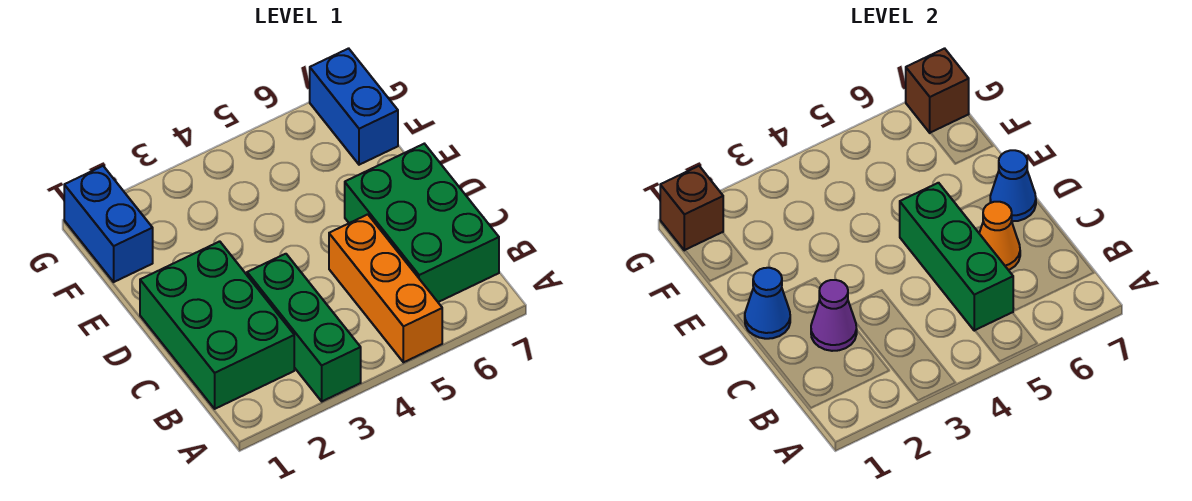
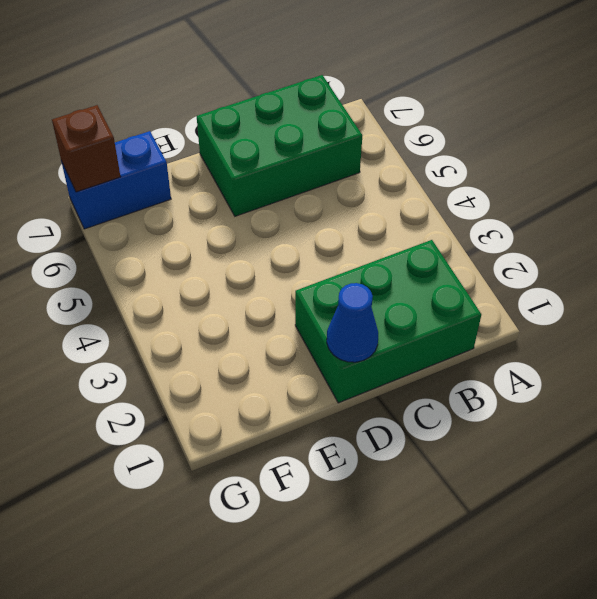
none -> green brick A3:C3 level 1
none -> orange brick A5:C5 level 1
none -> blue brick F1:G1 level 1

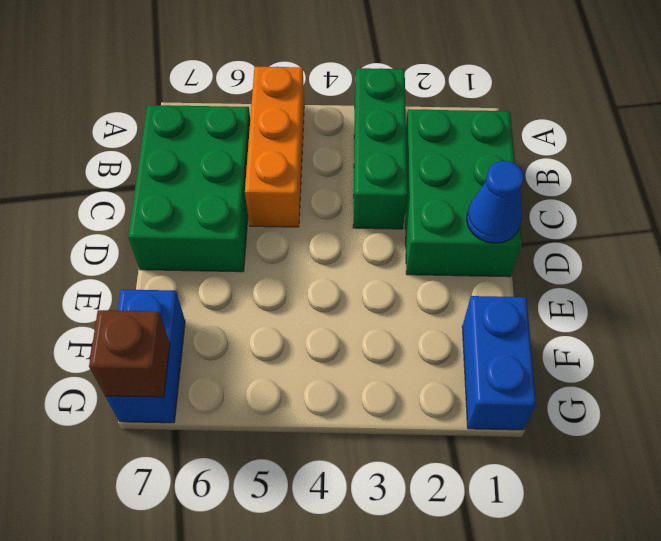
none -> green brick B5:D5 level 2
none -> purple cone C2 level 2
none -> orange cone C6 level 2

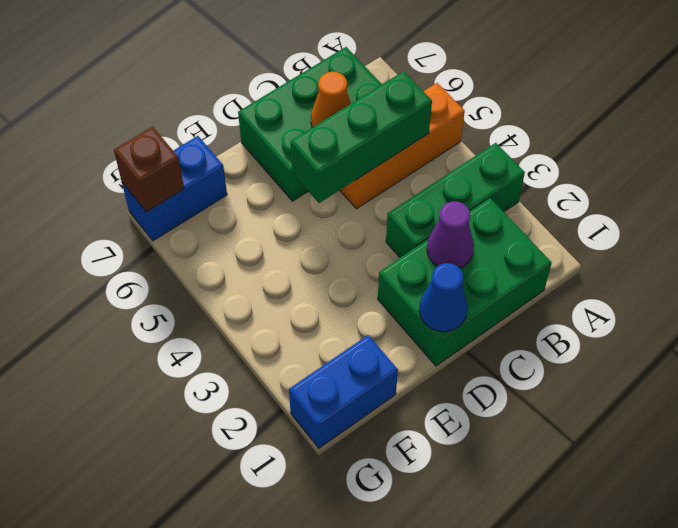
none -> blue cone D7 level 2
none -> brown brick G1 level 2

